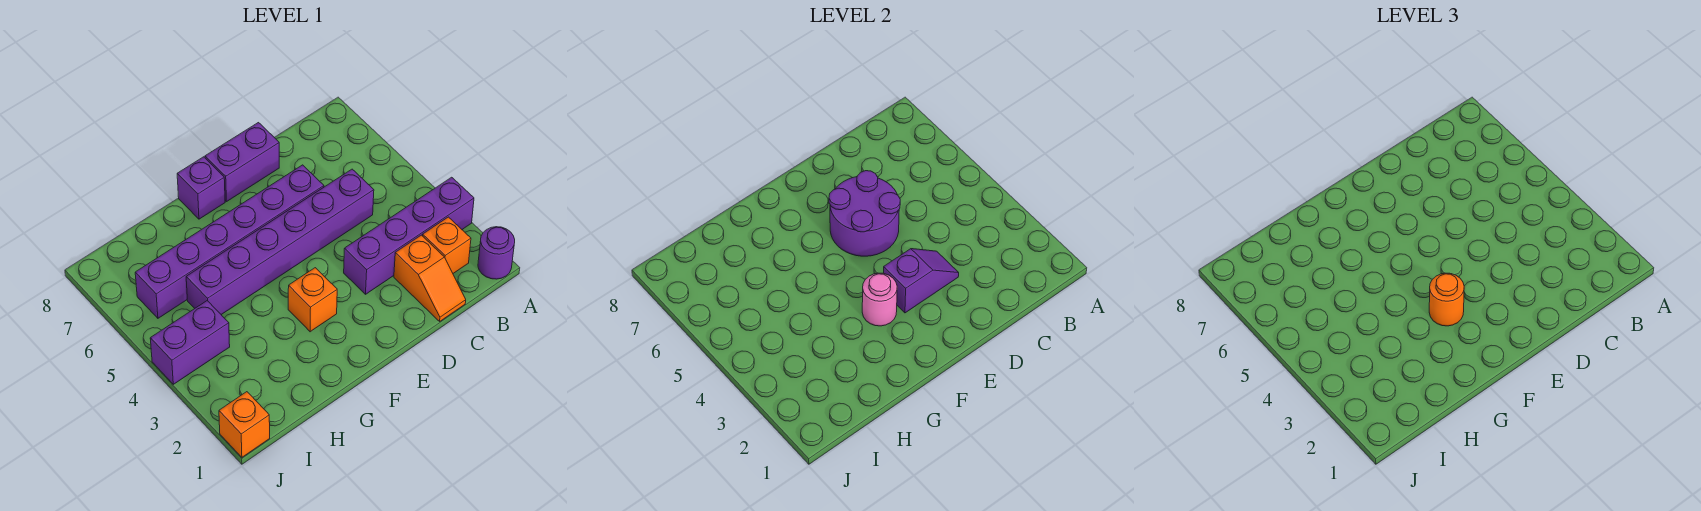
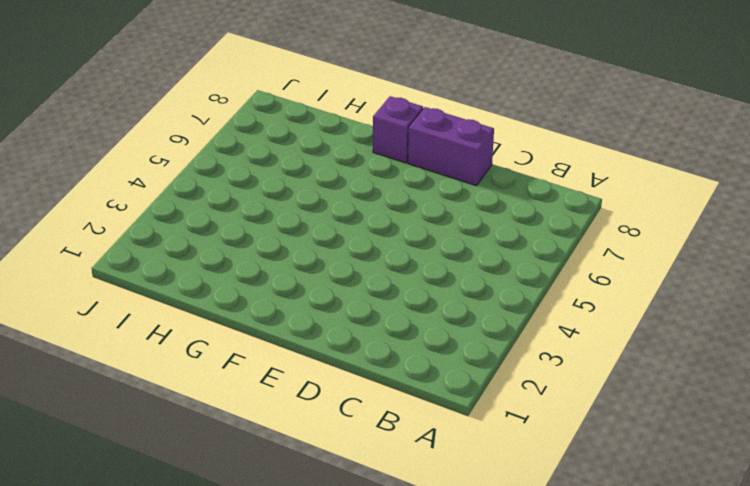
none -> purple round brick A1 level 1
none -> purple brick A3:D3 level 1
none -> orange brick B2 level 1

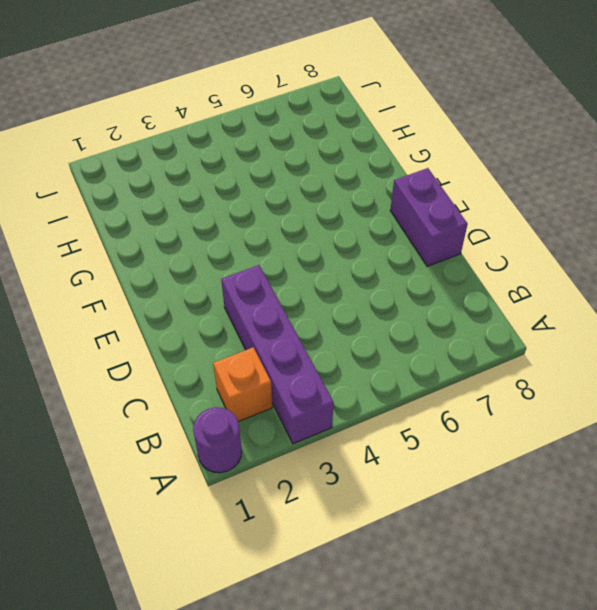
none -> orange slope C1:C2 level 1 top 2
none -> purple brick C5:H5 level 1
none -> purple brick D6:I6 level 1

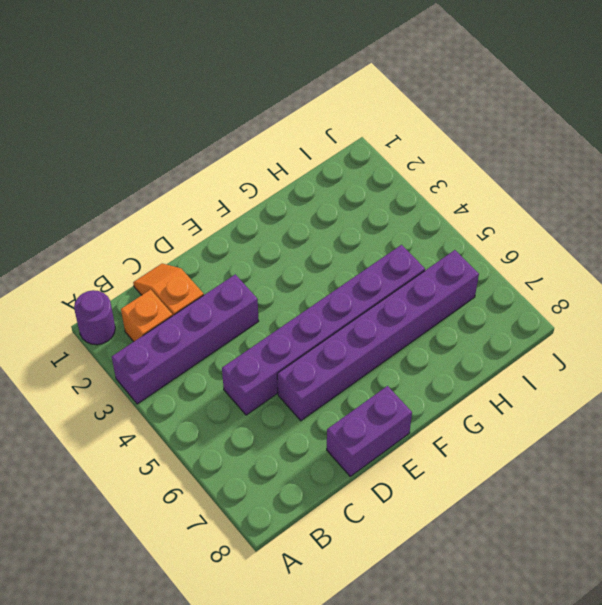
none -> orange brick F3 level 1
none -> purple brick F8 level 1
none -> purple brick I4:J4 level 1

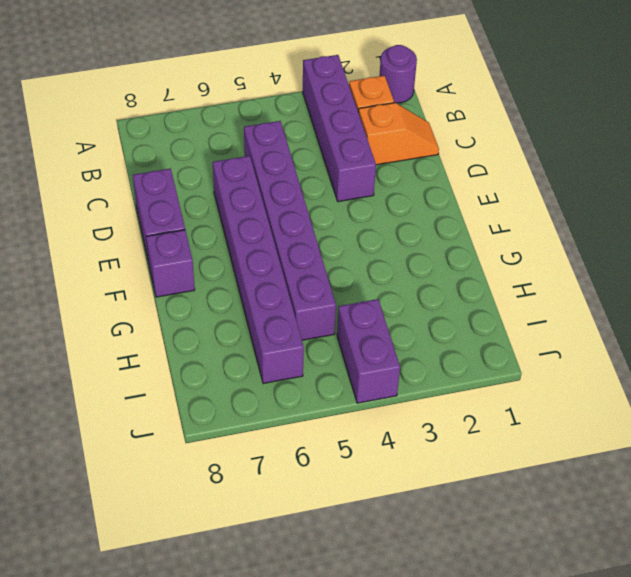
none -> orange brick F3 level 1
none -> orange brick J1 level 1
none -> purple slope D3:E3 level 2 top E

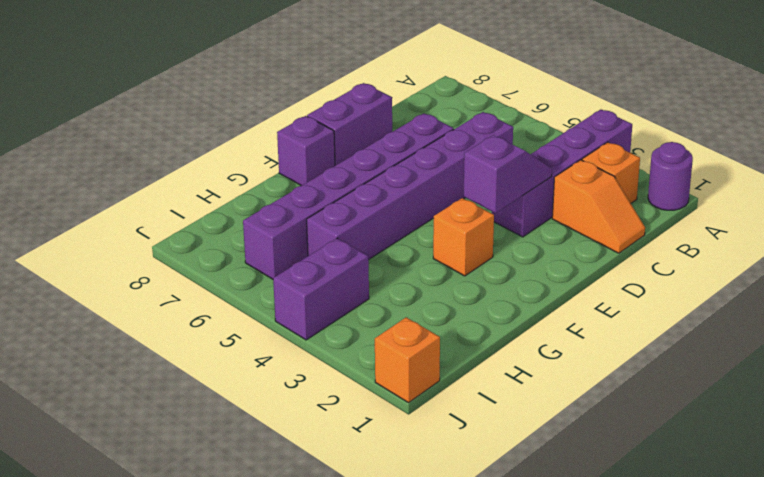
none -> purple round brick D5:E6 level 2
none -> pink round brick F3 level 2
none -> orange round brick F3 level 3

